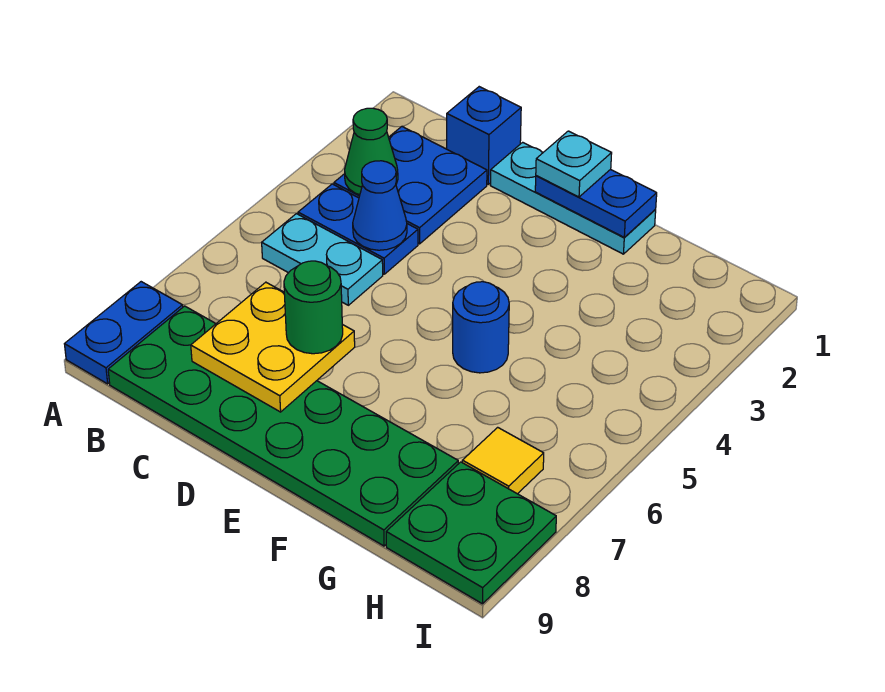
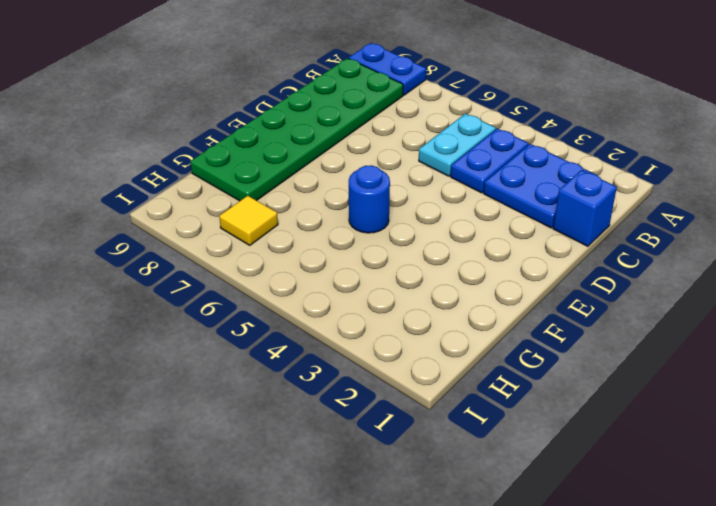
none -> cyan plate D1:F1 level 1
none -> green plate H8:I9 level 1
none -> green cone B3 level 2

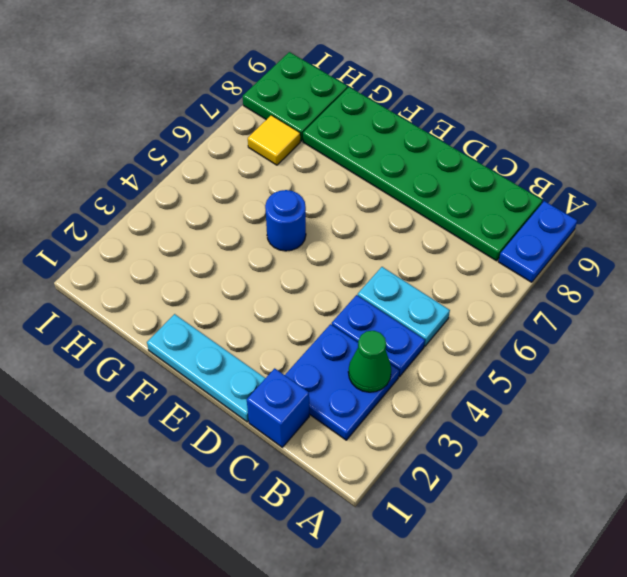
none -> blue cone C4 level 2
none -> yellow plate C7:D8 level 2
none -> blue plate E1:F1 level 2

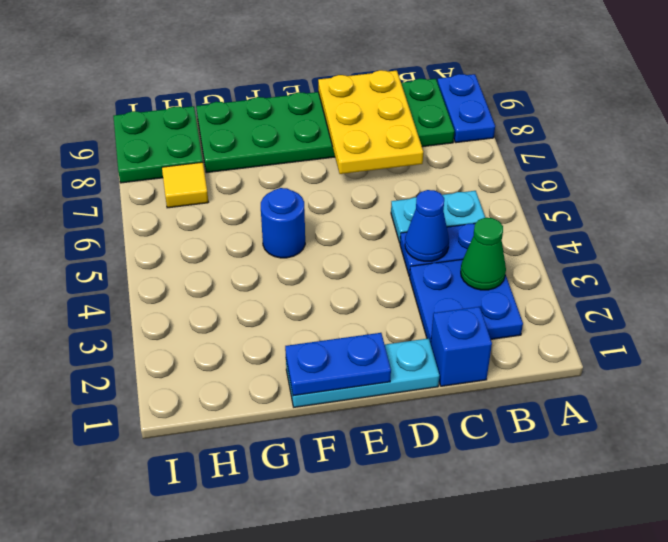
yellow plate C7:D9 level 2 -> yellow plate C7:D8 level 2
none -> green round brick D7 level 3
none -> cyan plate E1 level 3

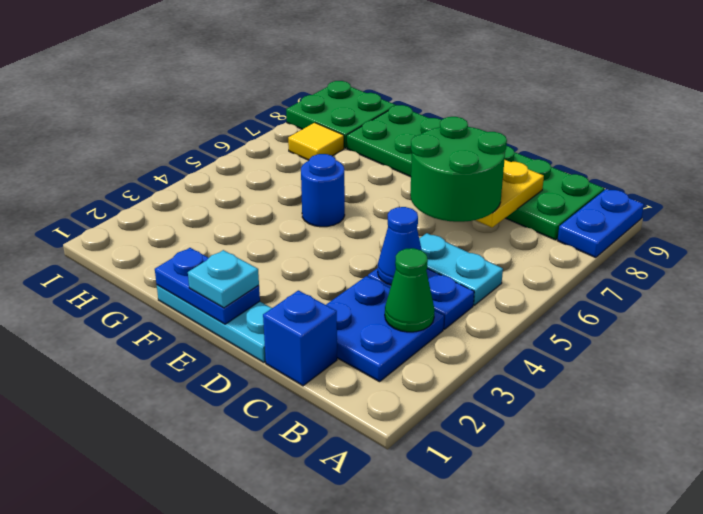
green round brick C6:D7 level 3 -> green round brick D7 level 3

